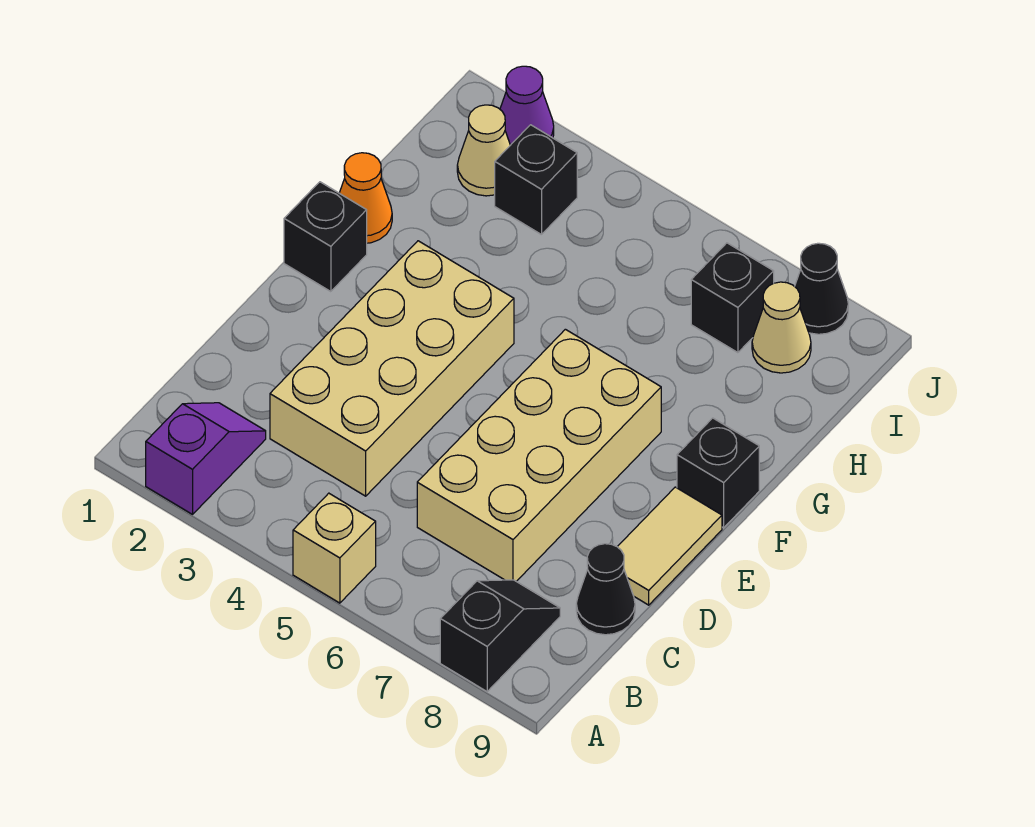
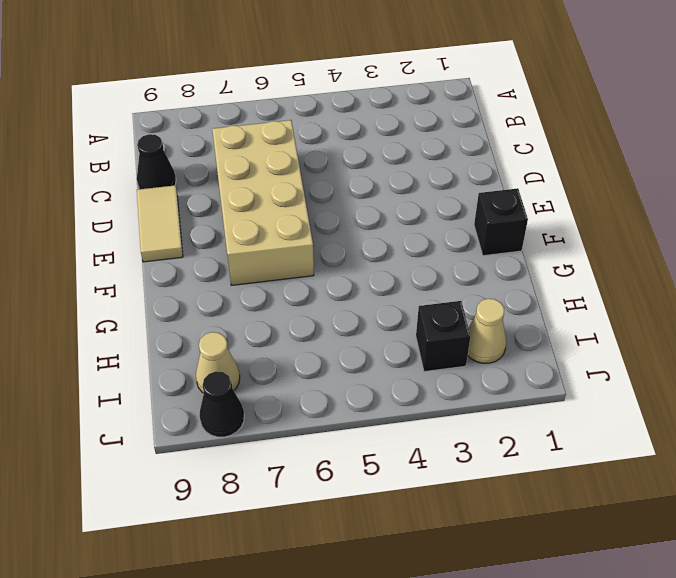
none -> purple slope A2:B2 level 1 top A
none -> tan brick A5 level 1
none -> black slope A8:B8 level 1 top A

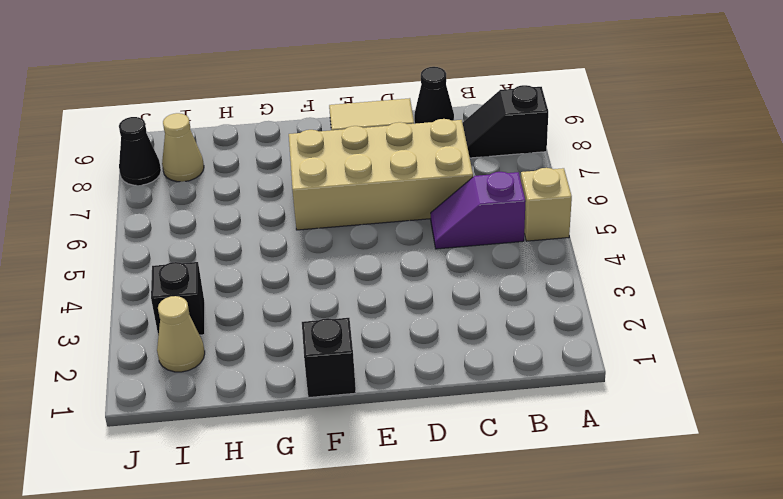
purple slope B5:C5 level 1 top B -> purple slope A2:B2 level 1 top A
none -> tan brick C3:F4 level 1
none -> black brick F9 level 1
none -> orange cone G1 level 1

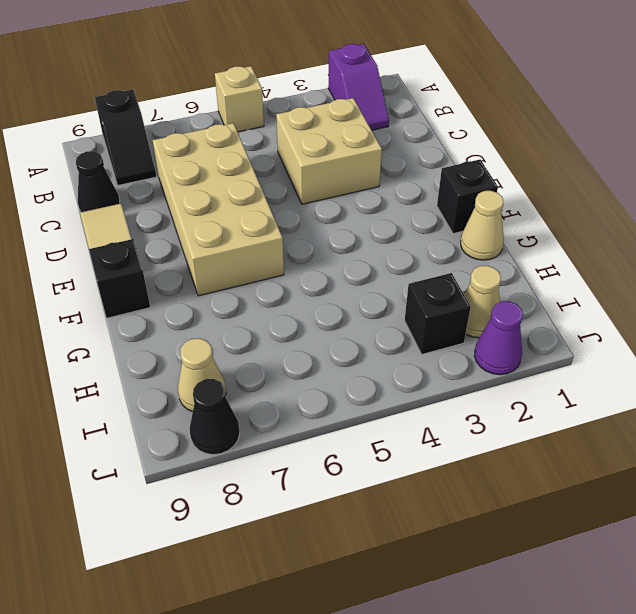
tan brick C3:D4 level 1 -> tan brick C3:F4 level 1
tan cone G1 level 1 -> orange cone G1 level 1
none -> black brick I7 level 1

